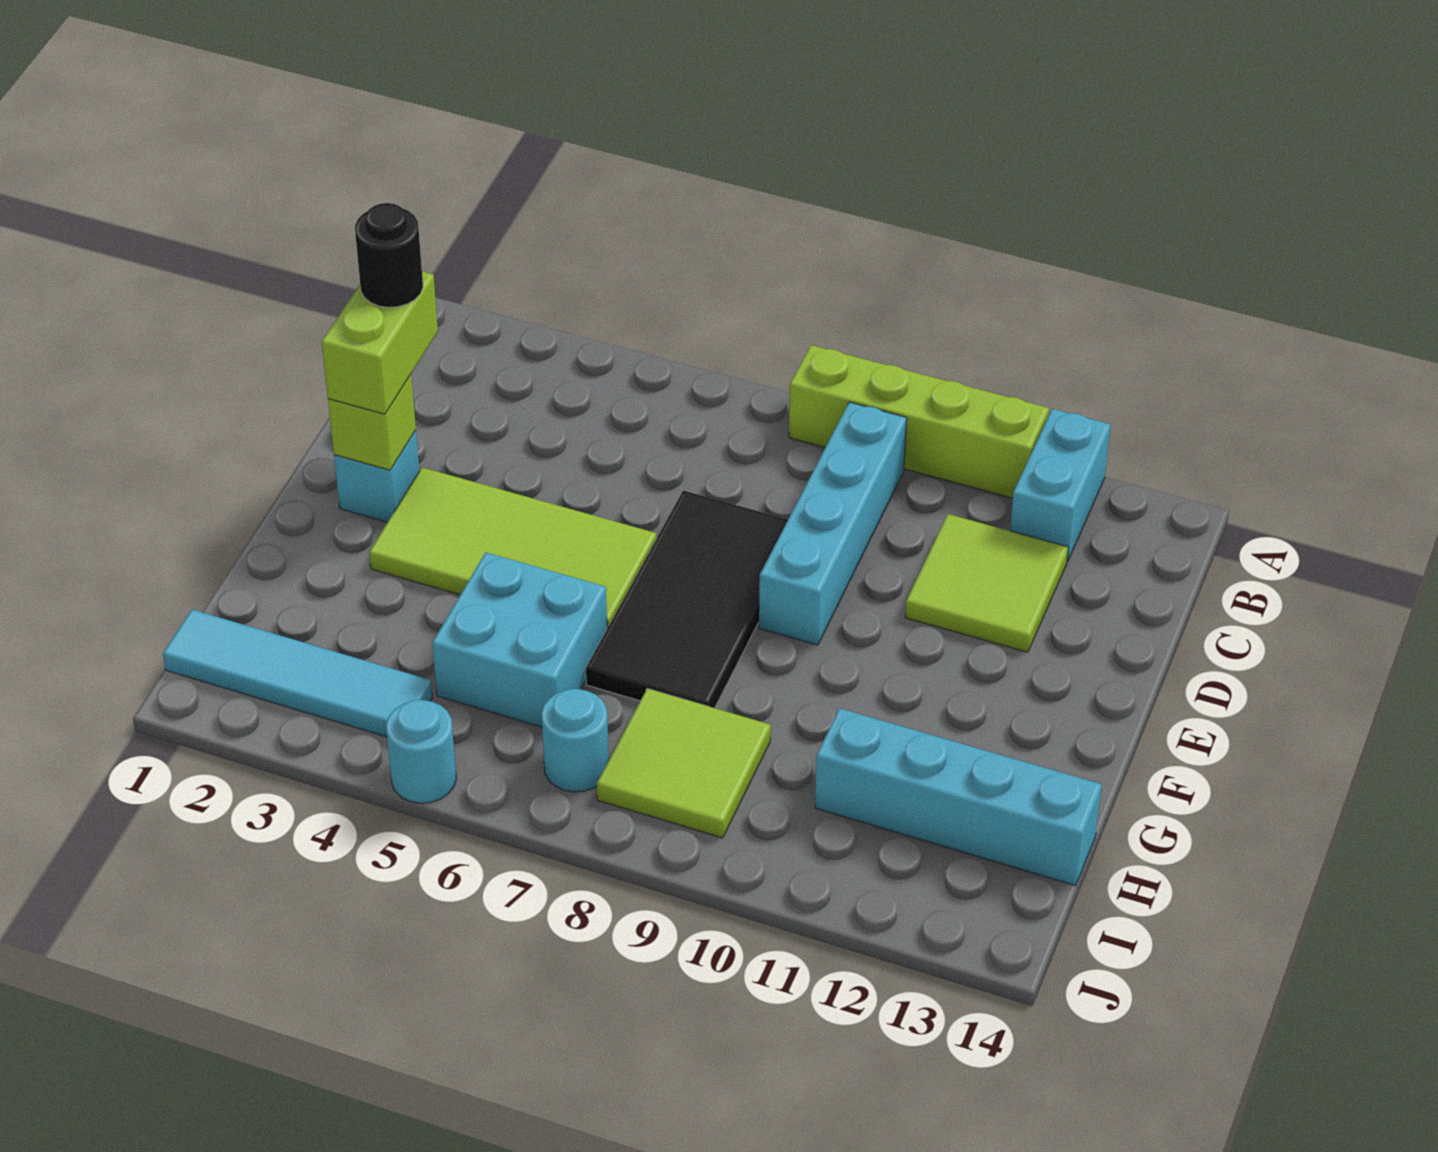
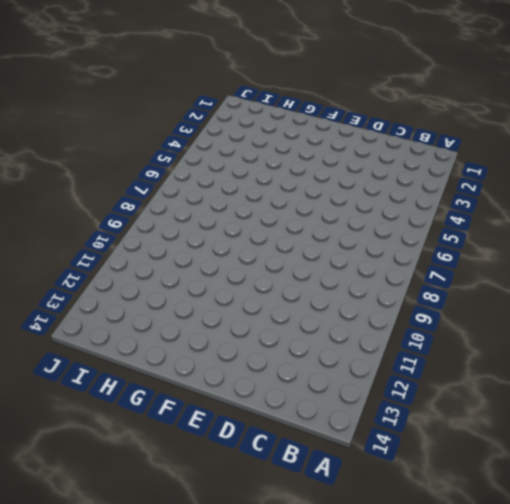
none -> lime brick A8:A11 level 1
none -> cyan brick A12:B12 level 1
none -> cyan brick B9:E9 level 1

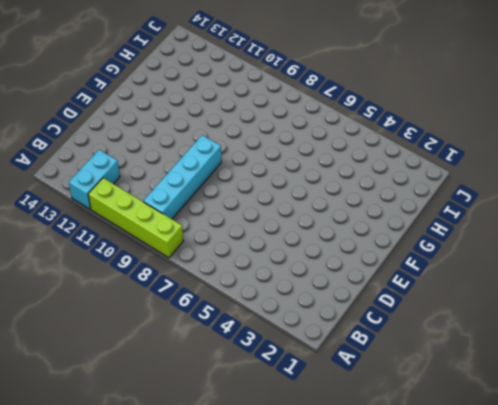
none -> lime tile C11:D12 level 1
none -> black tile D7:G8 level 1
none -> cyan brick E2 level 1

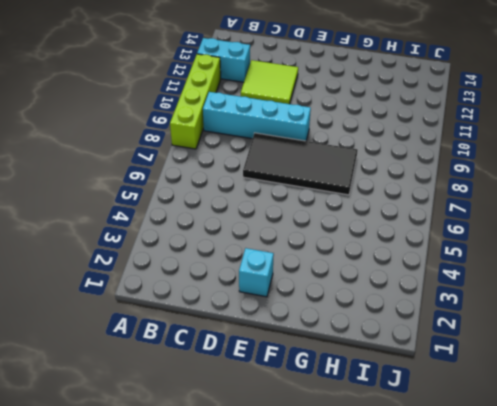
none -> lime tile E3:F6 level 1
none -> cyan brick G5:H6 level 1
none -> lime tile H8:I9 level 1

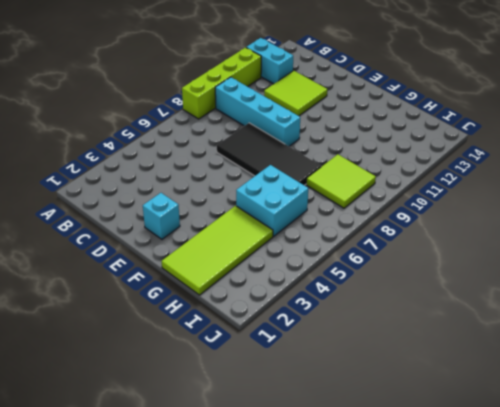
lime tile G1:H4 level 1 -> lime tile E3:F6 level 1
none -> cyan brick H11:H14 level 1
none -> cyan tile I1:I4 level 1
none -> cyan round brick I7 level 1

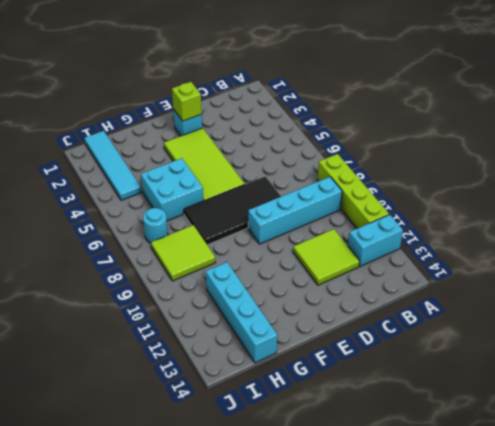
none -> cyan round brick J5 level 1
none -> lime brick D2:E2 level 3
none -> black round brick D2 level 4

